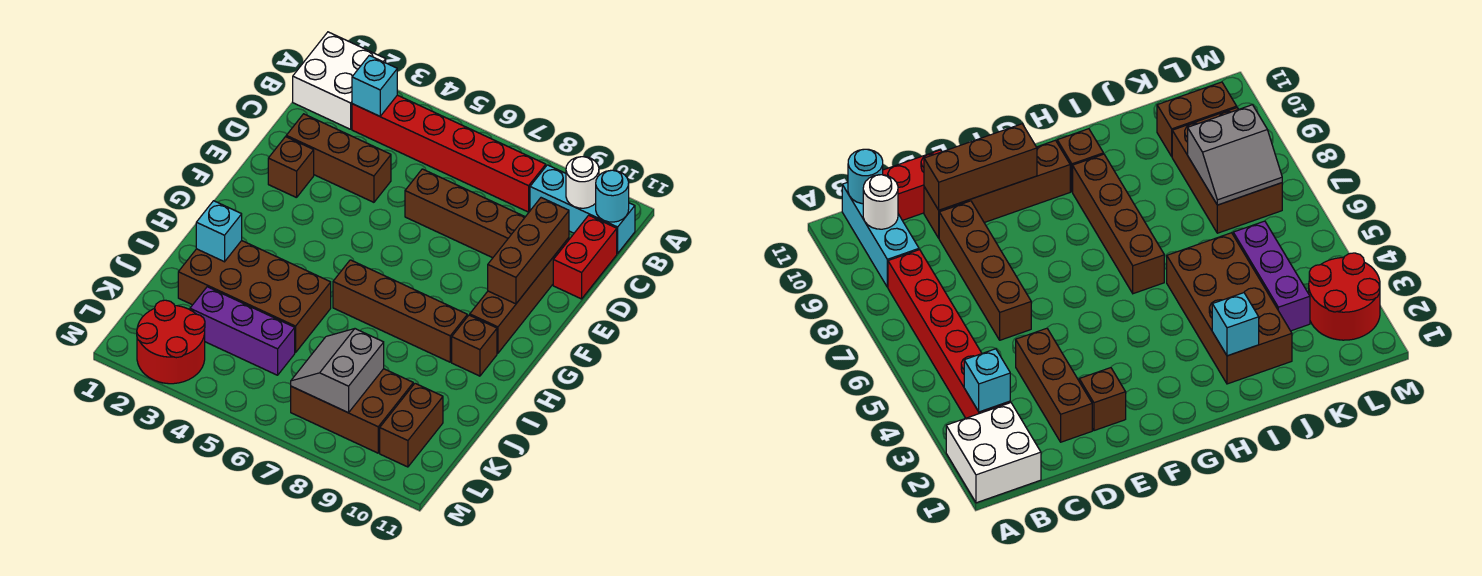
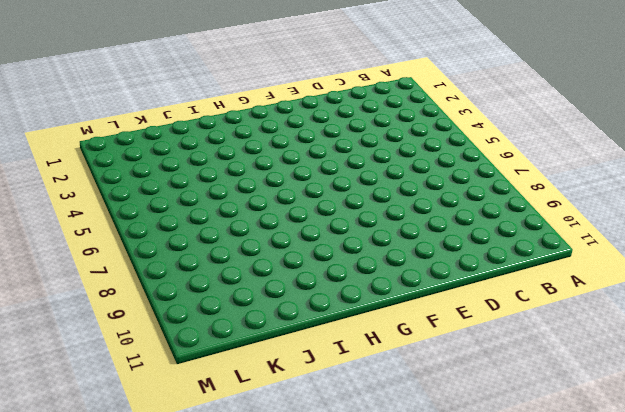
none -> white brick A1:B2 level 1
none -> red brick B3:B8 level 1
none -> cyan brick B9:B11 level 1

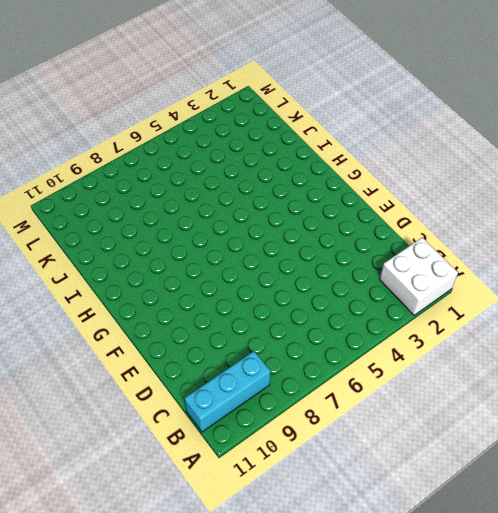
none -> red brick B3:B8 level 1
none -> red brick C11:D11 level 1
none -> brown brick D2:D4 level 1

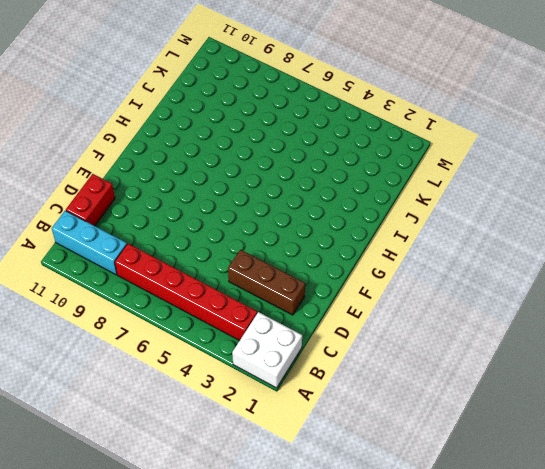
none -> brown brick D6:D9 level 1
none -> brown brick D10:G10 level 1
none -> brown brick E2 level 1

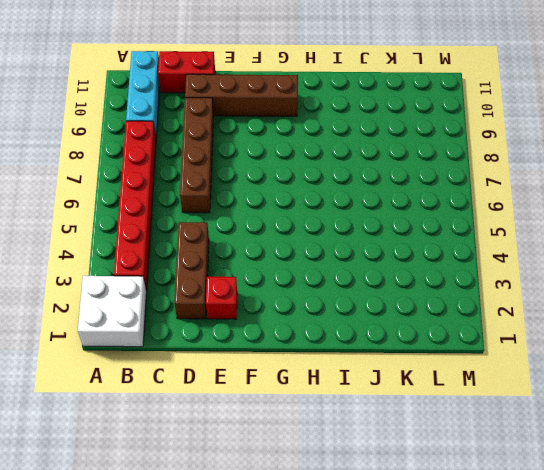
red brick E2 level 1 -> brown brick E2 level 1
none -> brown brick H6:H9 level 1
none -> brown brick H10 level 1
none -> brown brick I2:J5 level 1

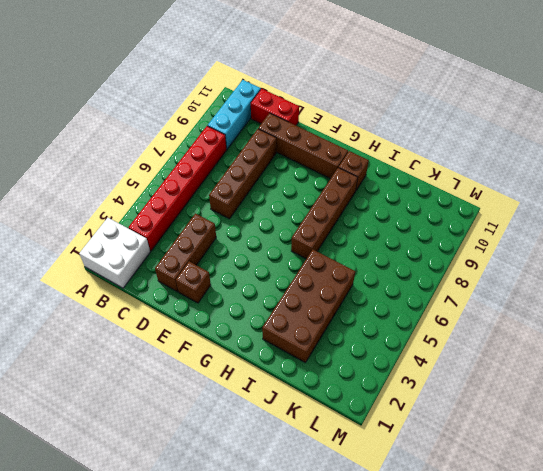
none -> purple brick K3:K5 level 1
none -> brown brick K7:L9 level 1
none -> brown brick K10:L10 level 1

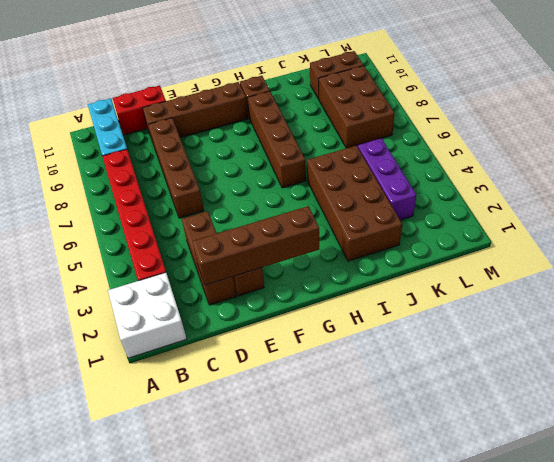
brown brick D2:G2 level 2 -> none
none -> red round brick L2:M3 level 1
none -> cyan brick B3 level 2
none -> white round brick B10 level 2

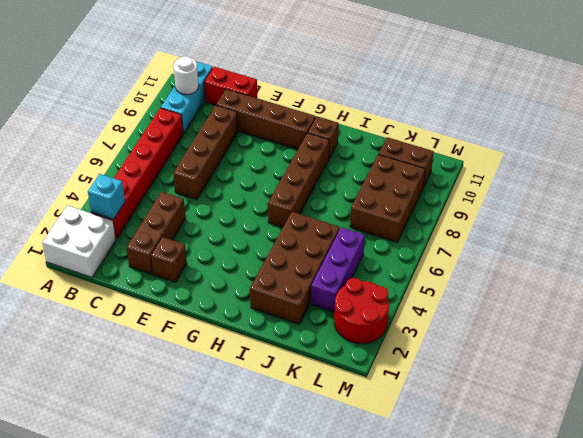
none -> cyan round brick B11 level 2
none -> brown brick D10:F10 level 2
none -> cyan brick I2 level 2

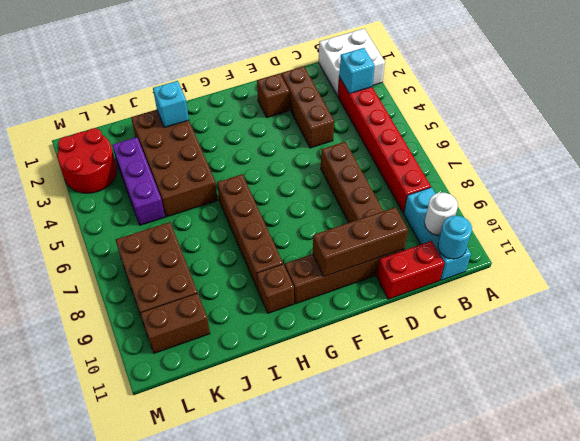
none -> grey slope K7:L8 level 2 top 8

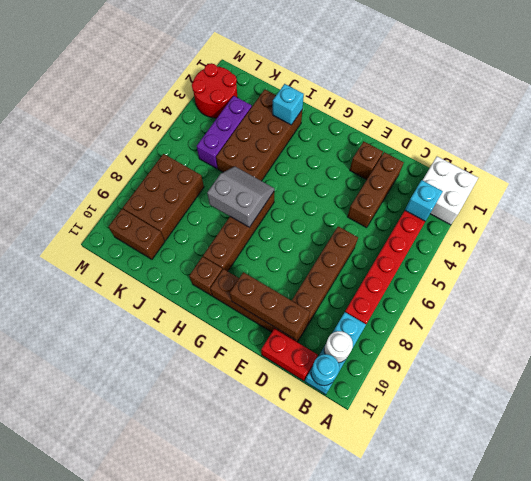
grey slope H6:I7 level 2 top 7 -> grey slope K7:L8 level 2 top 8

